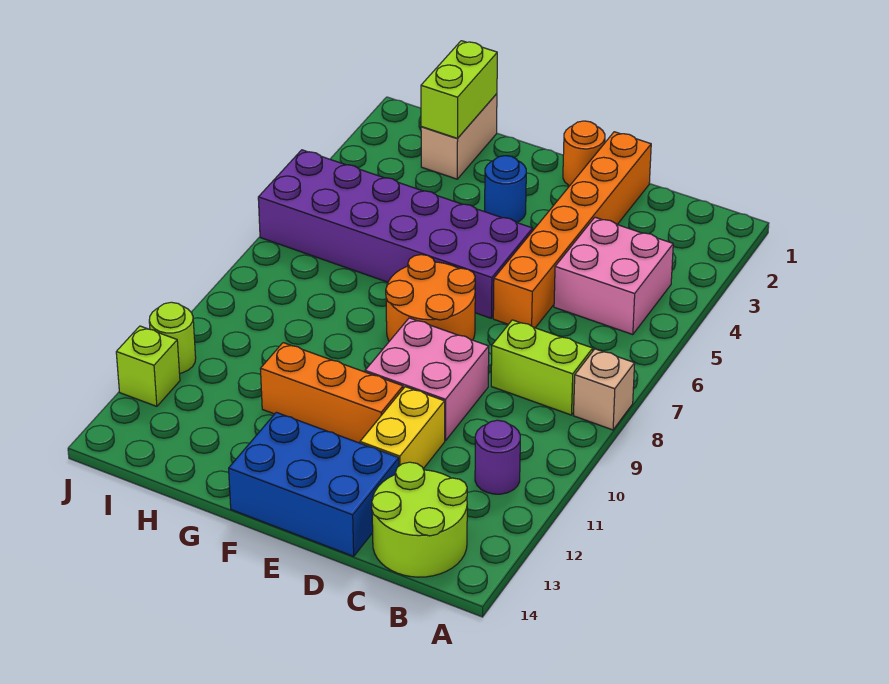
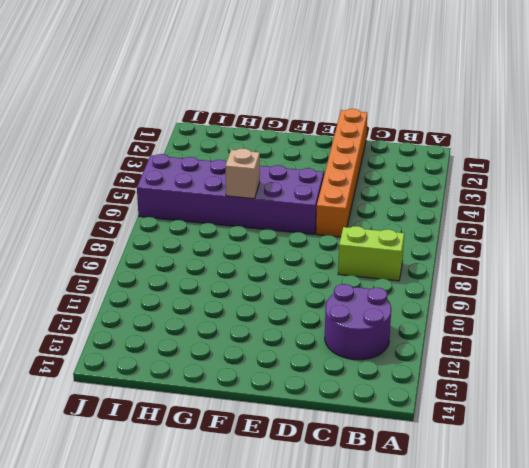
purple round brick B11:C12 level 1 -> purple round brick B11 level 1
tan brick G6 level 2 -> tan brick A8 level 1
none -> pink brick B4:C5 level 1
none -> lime round brick B13:C14 level 1
none -> pink brick D9:E10 level 1

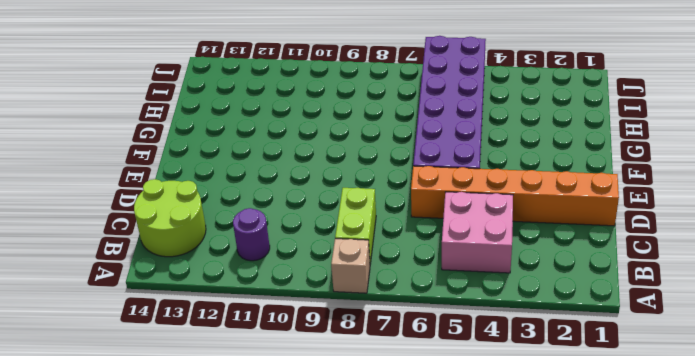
none -> pink brick D9:E10 level 1
none -> yellow brick D11:D12 level 1
none -> blue brick D13:F14 level 1

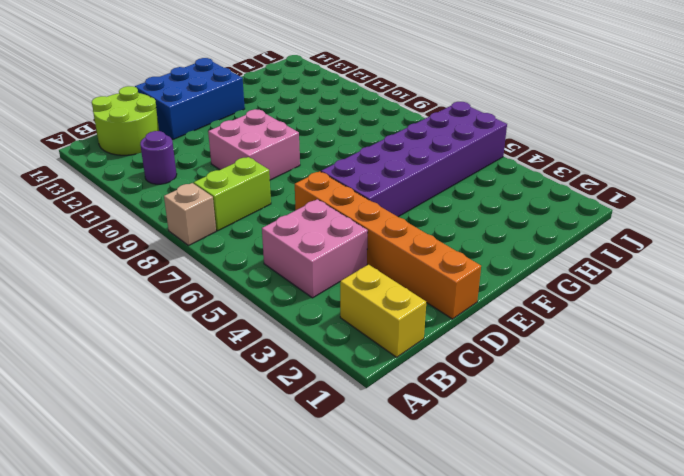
yellow brick B1:B2 level 1 -> yellow brick D11:D12 level 1
none -> orange round brick E1 level 1
none -> orange round brick E7:F8 level 1
none -> orange brick E11:G11 level 1

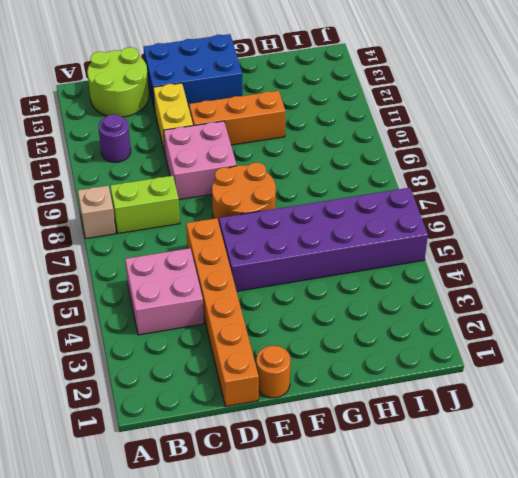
none -> blue round brick F3 level 1
none -> tan brick H1:H2 level 1
none -> lime round brick J11 level 1

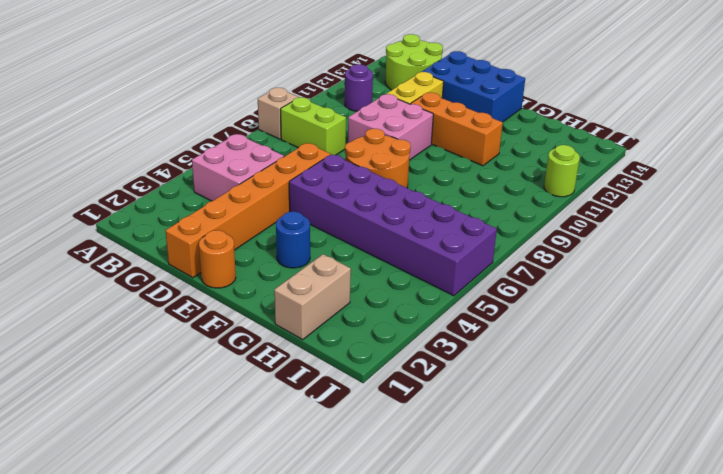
none -> lime brick J12 level 1
none -> lime brick H1:H2 level 2

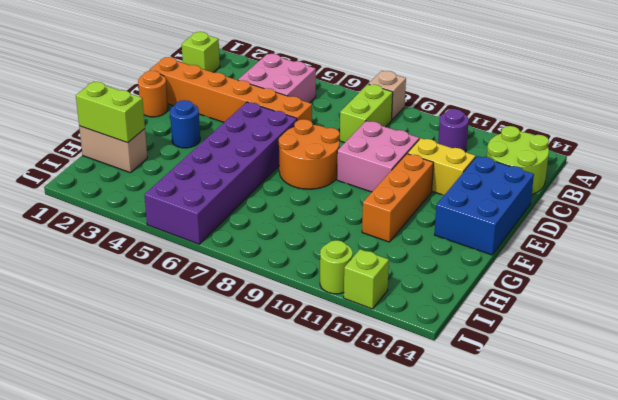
lime brick B1 level 1 -> none

